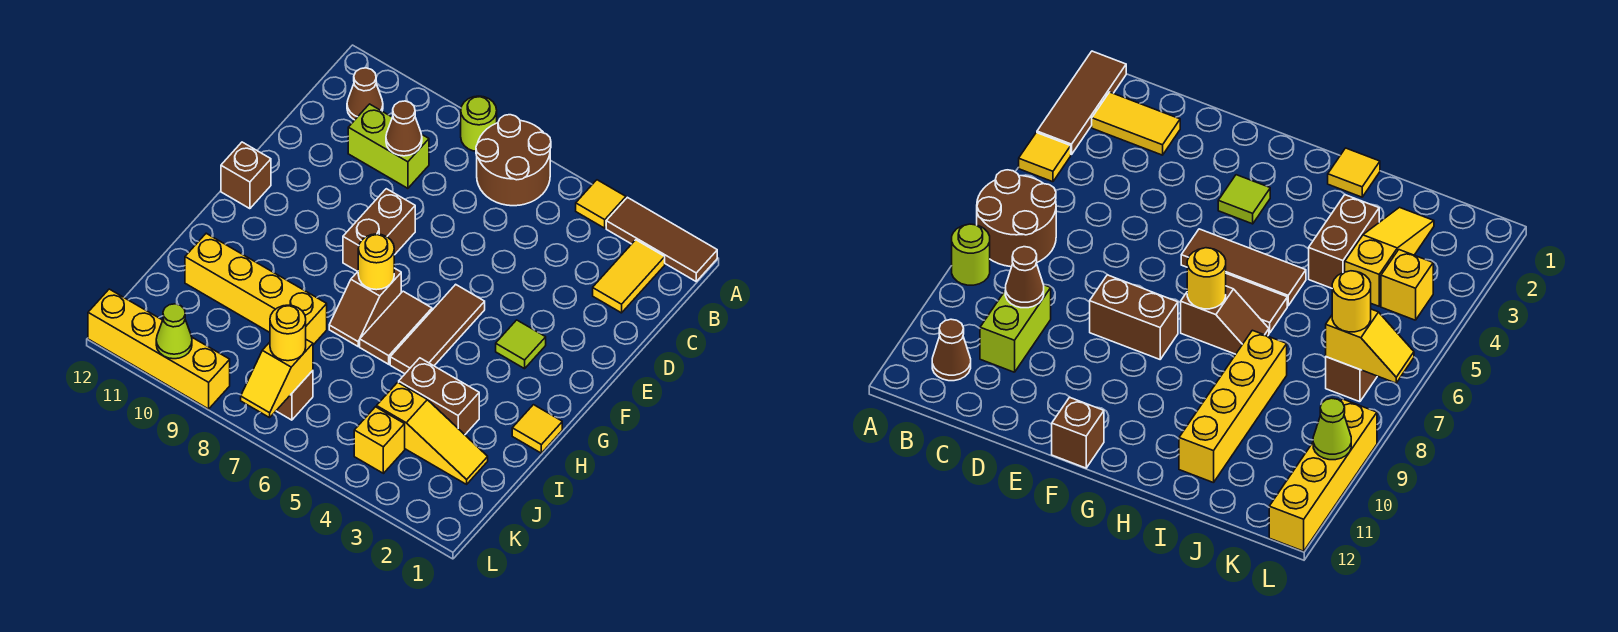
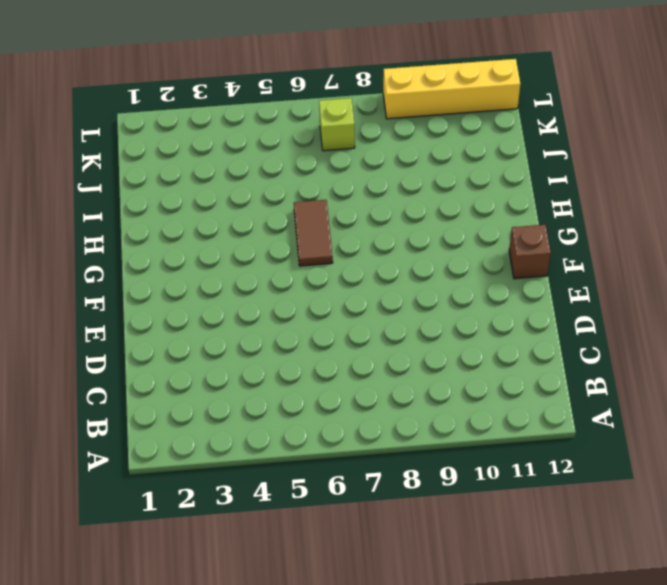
lime brick K7 level 1 -> brown brick K7 level 1
none -> brown tile A1:A3 level 1
none -> yellow tile A4 level 1
none -> brown round brick A6:B7 level 1

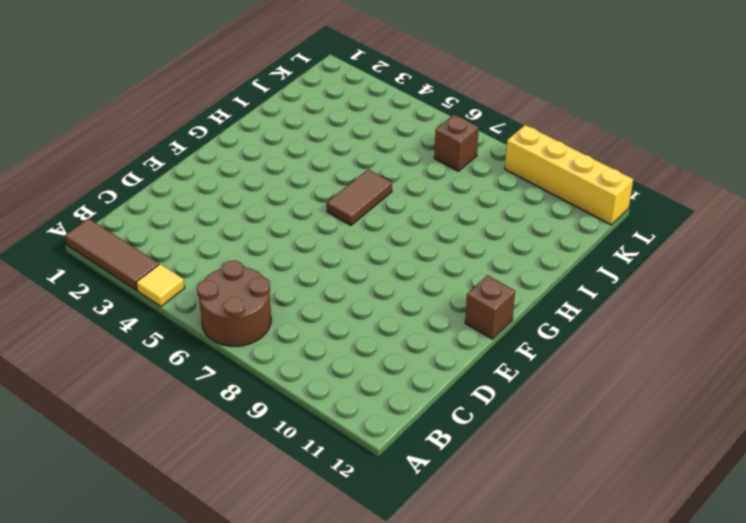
none -> lime round brick A8 level 1
none -> yellow tile B2:C2 level 1
none -> brown cone B11 level 1

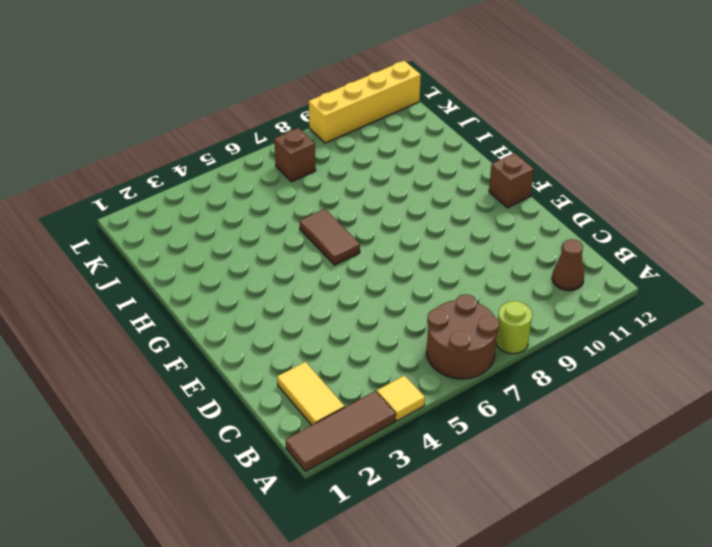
none -> lime brick C9:C10 level 1
none -> brown brick E8:F8 level 1
none -> lime tile F3 level 1

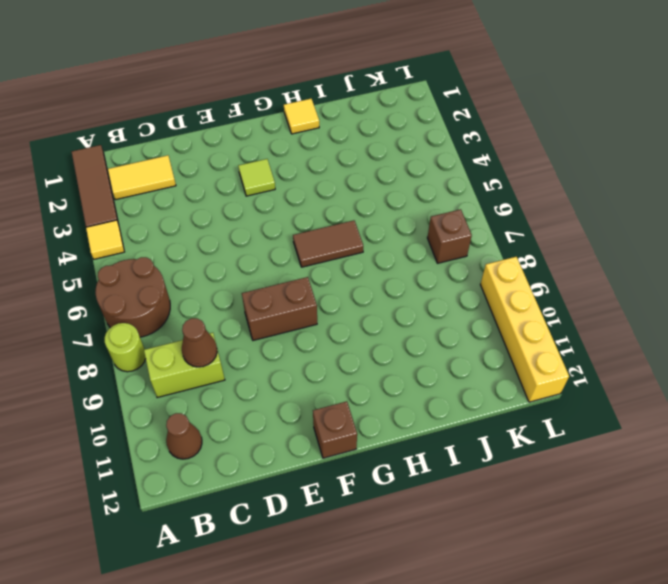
lime brick B9:C9 level 1 -> lime brick C9:C10 level 1
none -> brown tile F5:H5 level 1
none -> brown slope G7:H7 level 1 top G
none -> brown brick I3:I4 level 1

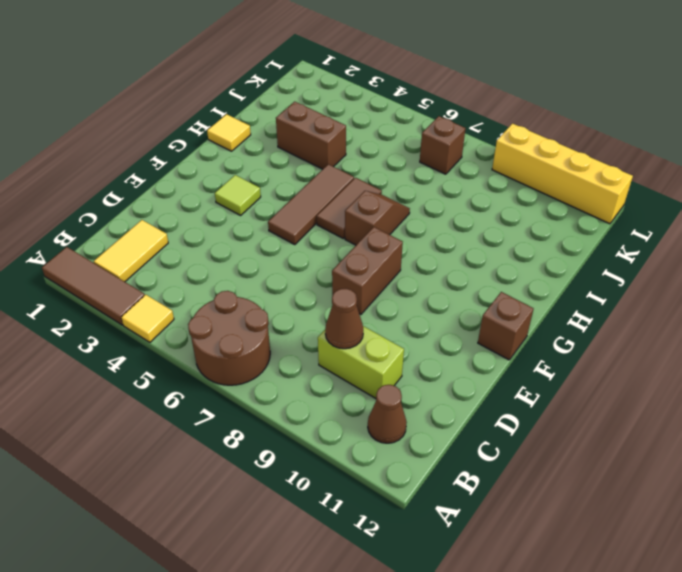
none -> lime round brick A8 level 1
none -> yellow brick I8:I11 level 1
none -> yellow slope J2:J4 level 1 top 4

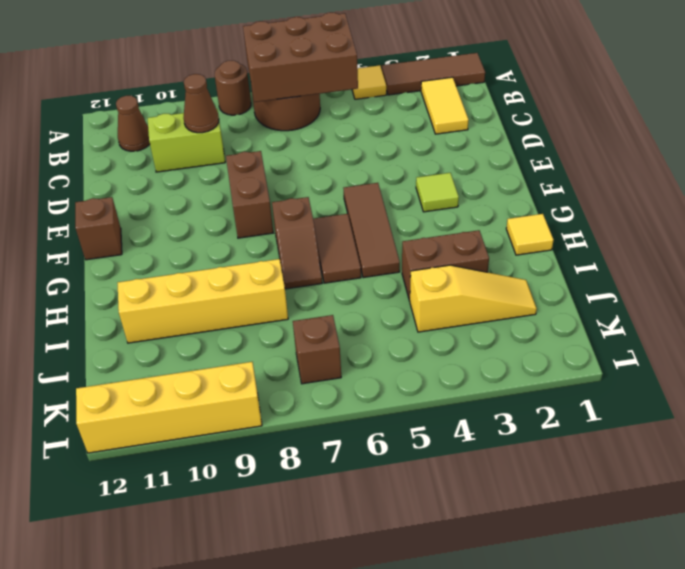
brown brick A5:B7 level 2 -> none
brown round brick A8 level 1 -> lime round brick A8 level 1
none -> yellow brick K4 level 1
none -> yellow round brick G7 level 2
none -> yellow slope K7:L7 level 2 top K

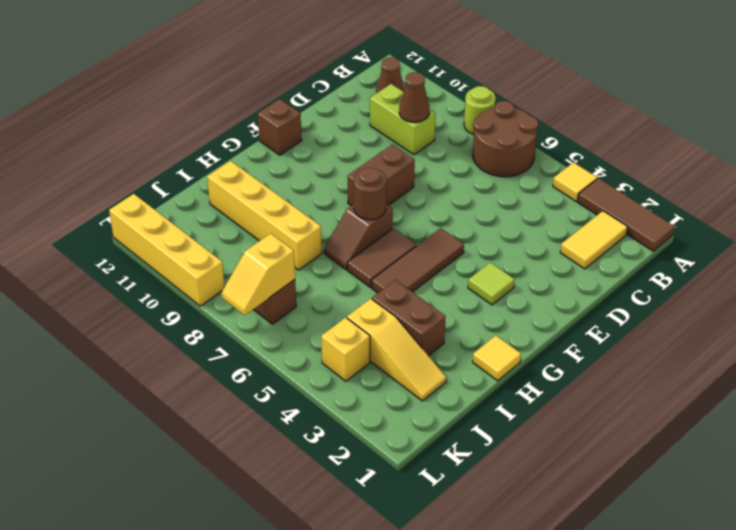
brown round brick G7 level 2 -> yellow round brick G7 level 2
none -> lime cone L10 level 2
none -> yellow round brick K7 level 3

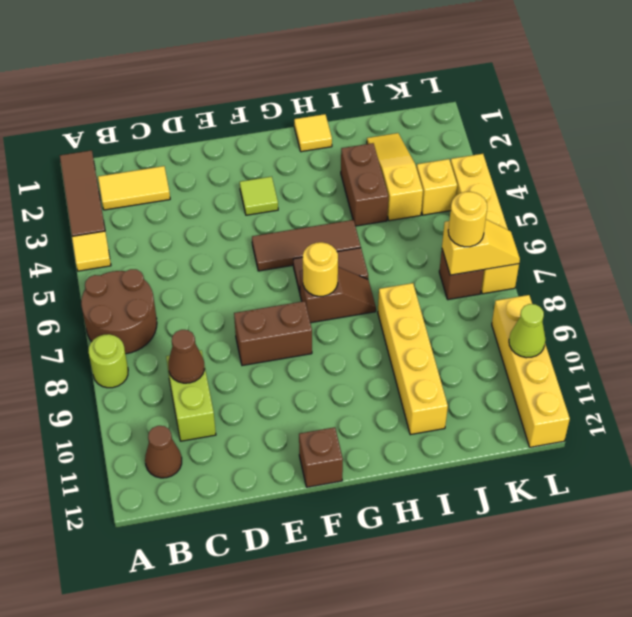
yellow brick L4:L7 level 1 -> none

